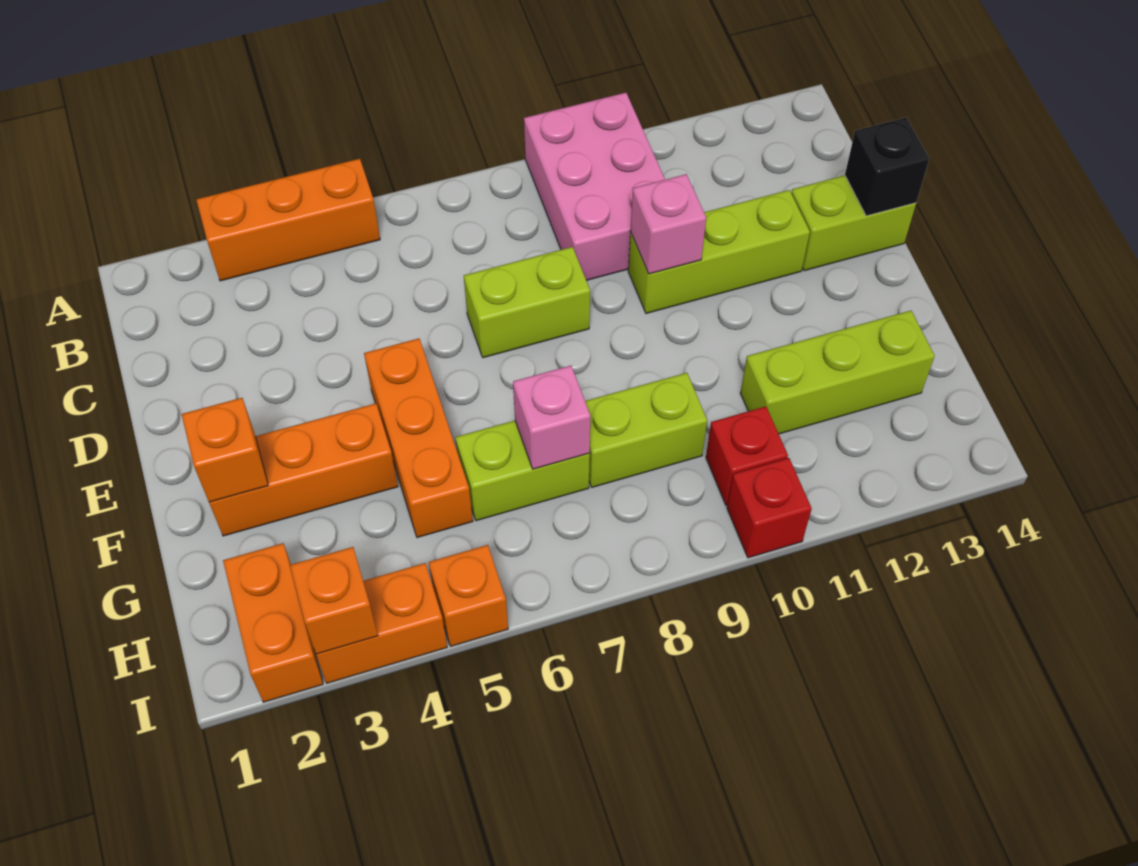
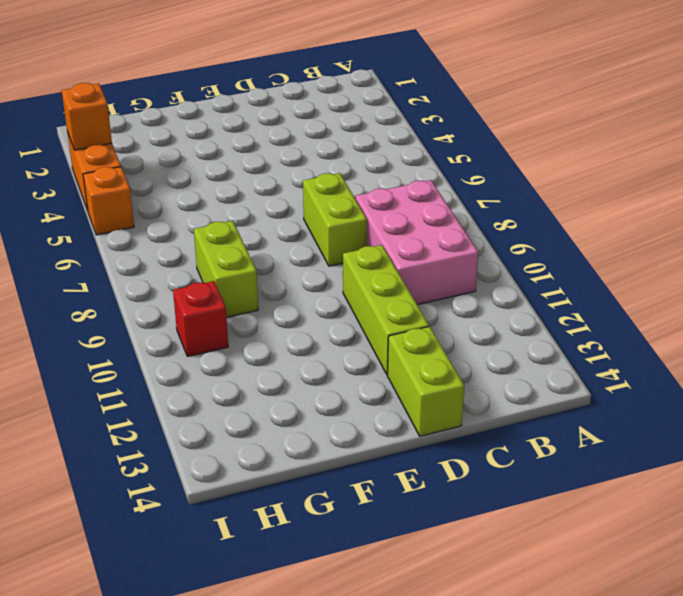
pink brick B8:C10 level 1 -> pink brick A9:C10 level 1
none -> orange brick A3:A5 level 1
none -> orange brick E5:G5 level 1
none -> orange brick F2:F4 level 1

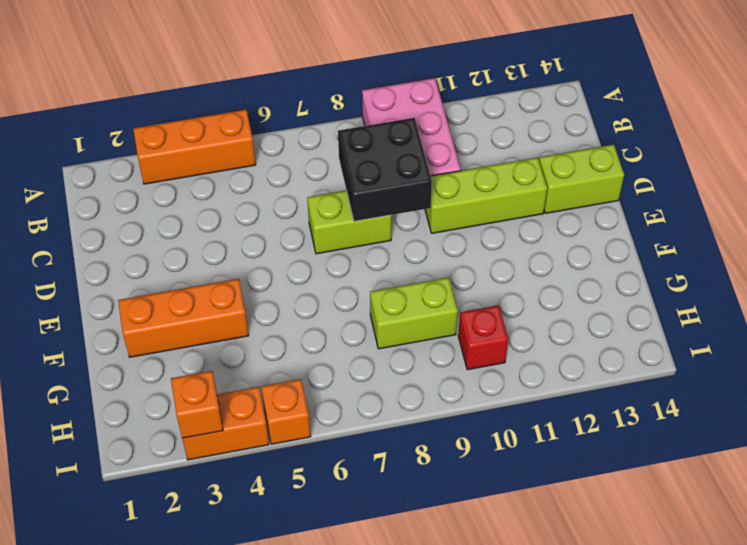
black brick C8:D9 level 2 -> none
none -> orange brick E5:G5 level 1
none -> lime brick G6:G7 level 1
none -> lime brick G11:G13 level 1

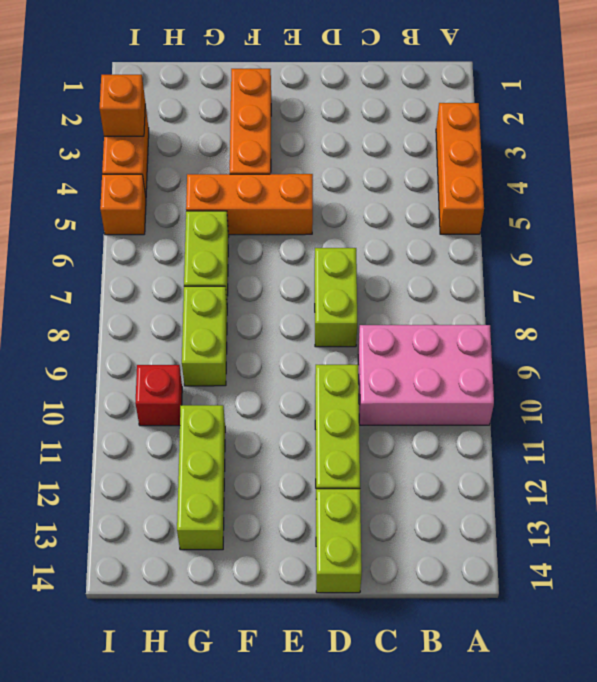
none -> orange brick H2:I2 level 1
none -> red brick I10 level 1
none -> pink brick D10 level 2

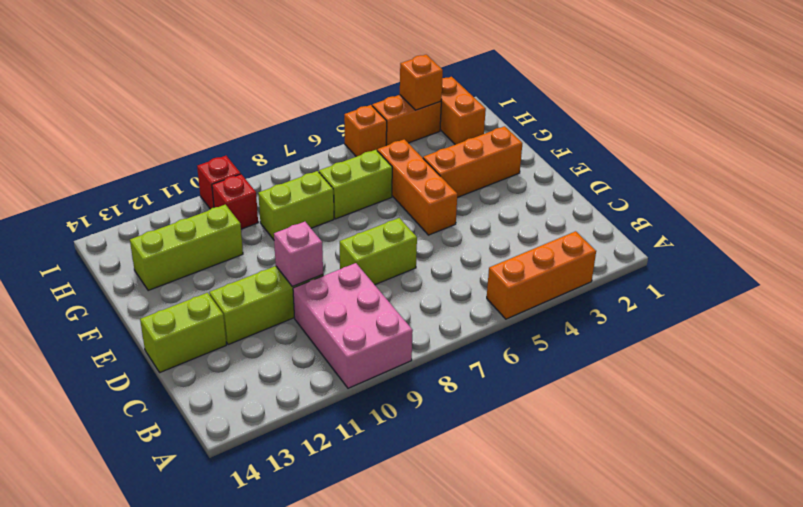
none -> black brick D14 level 2
none -> orange brick F2 level 2
none -> pink brick G7 level 2

